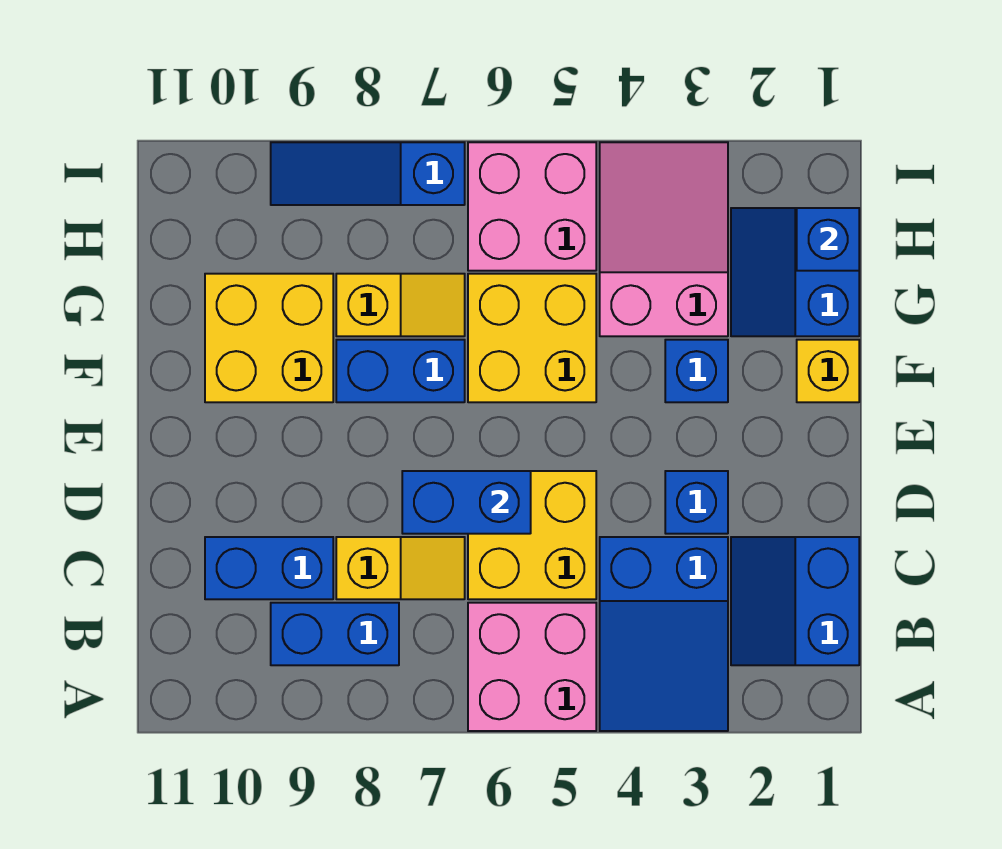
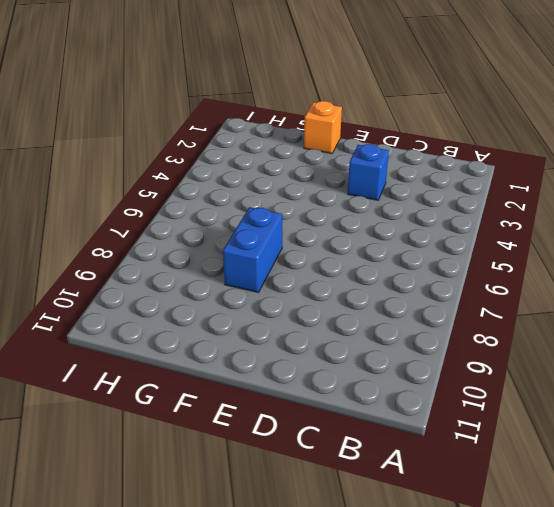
orange brick F1 level 1 -> yellow brick F1 level 1
none -> blue slope A3:C4 level 1 top C
none -> pink brick A5:B6 level 1
none -> blue slope B1:C2 level 1 top 1

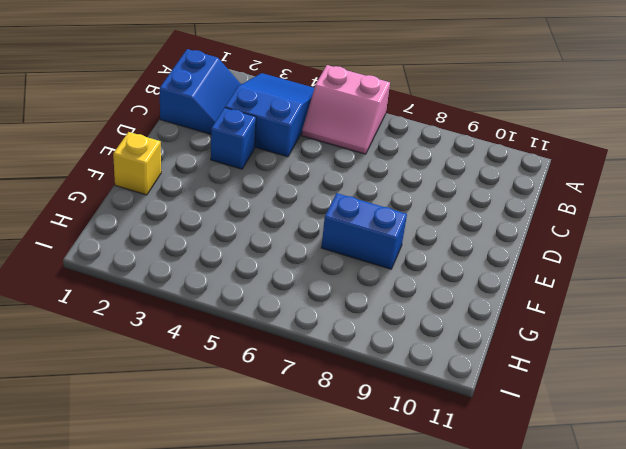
pink slope A5:B6 level 1 top A -> pink brick A5:B6 level 1
none -> blue brick B8:B9 level 1
none -> yellow brick C5:D6 level 1
none -> yellow slope C7:C8 level 1 top 8

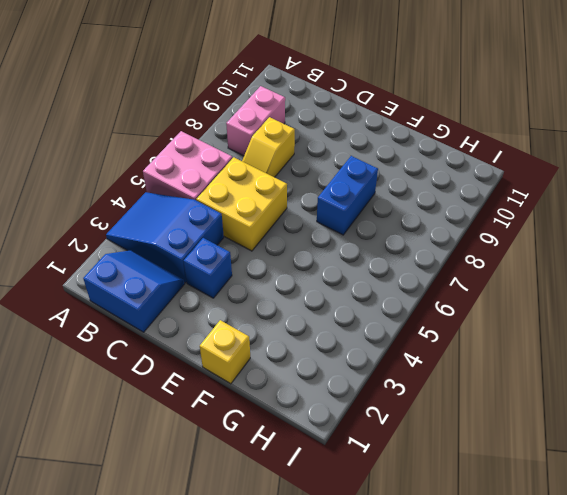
pink brick B8:B9 level 1 -> blue brick B8:B9 level 1
none -> blue brick C9:C10 level 1
none -> blue brick F3 level 1
none -> yellow brick F5:G6 level 1

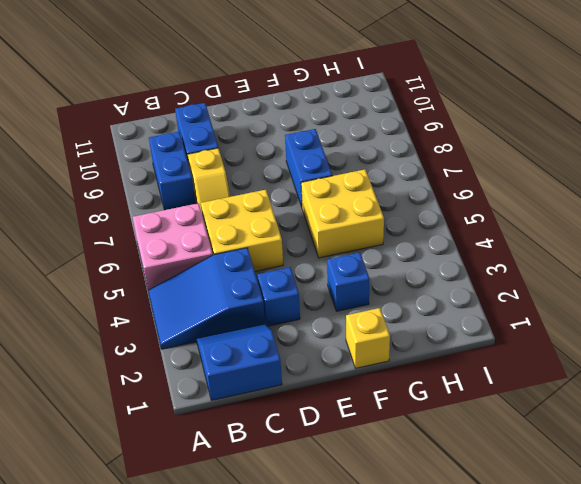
none -> yellow brick F9:G10 level 1
none -> blue slope G1:H2 level 1 top 1
none -> pink slope G3:I4 level 1 top G

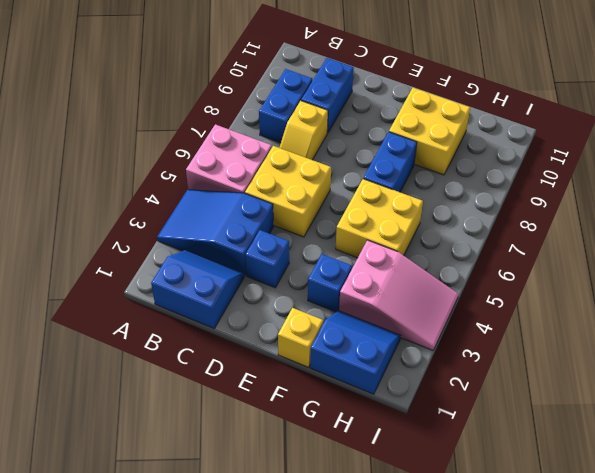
none -> yellow slope G7:G8 level 1 top 8
none -> pink brick H5:I6 level 1
none -> blue slope I7:I9 level 1 top 7

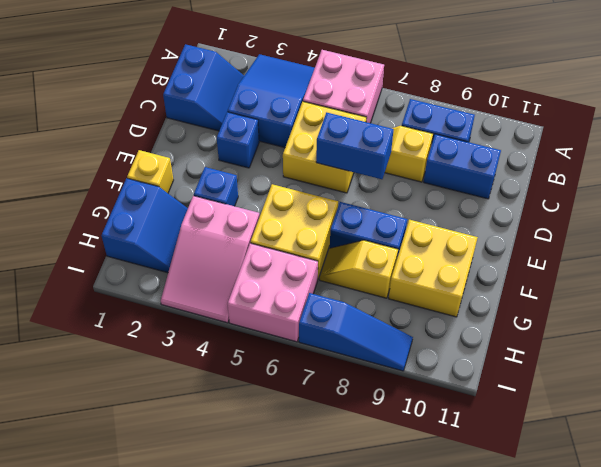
none -> blue brick H1 level 2

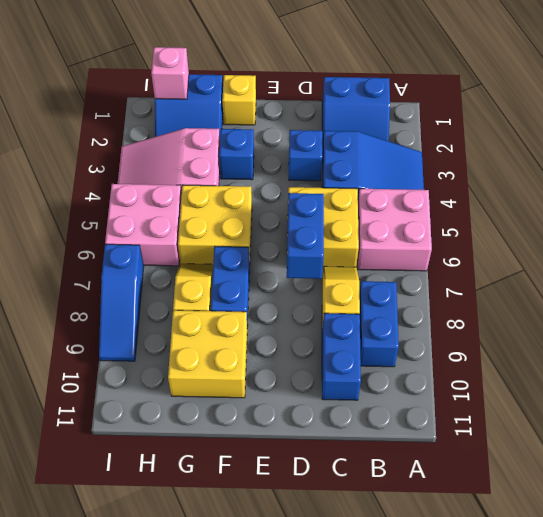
pink brick H1 level 2 -> blue brick H1 level 2

